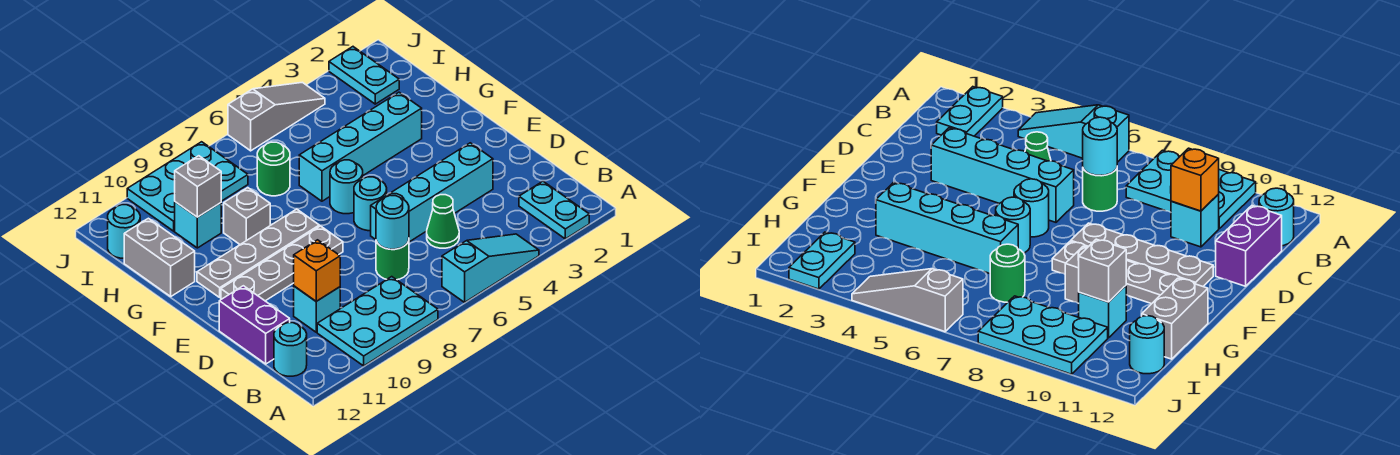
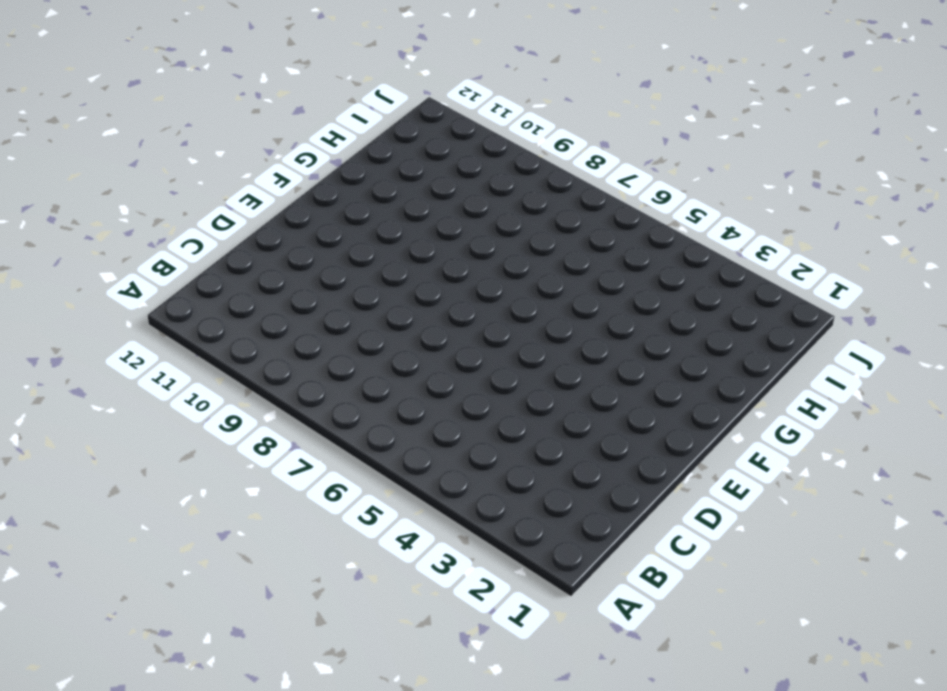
none -> cyan plate A2:B2 level 1
none -> cyan slope A4:A6 level 1 top 6
none -> cyan plate A8:B10 level 1

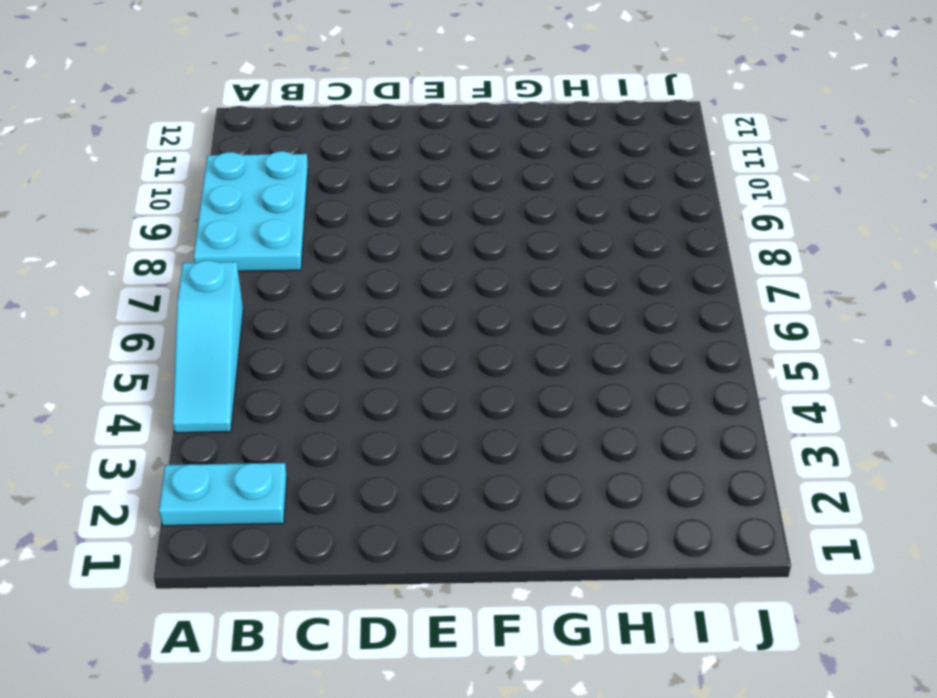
none -> cyan round brick B12 level 1
none -> green cone C5 level 1
none -> green round brick C7 level 1

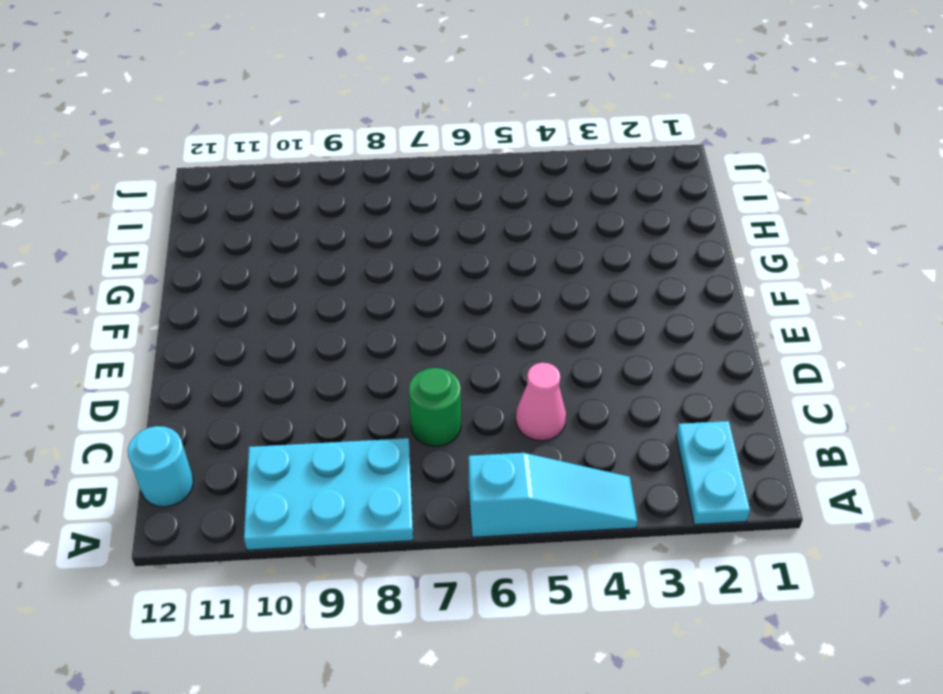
pink cone C5 level 1 -> green cone C5 level 1
none -> cyan brick C10 level 1
none -> purple brick C12:D12 level 1
none -> cyan brick D3:D6 level 1

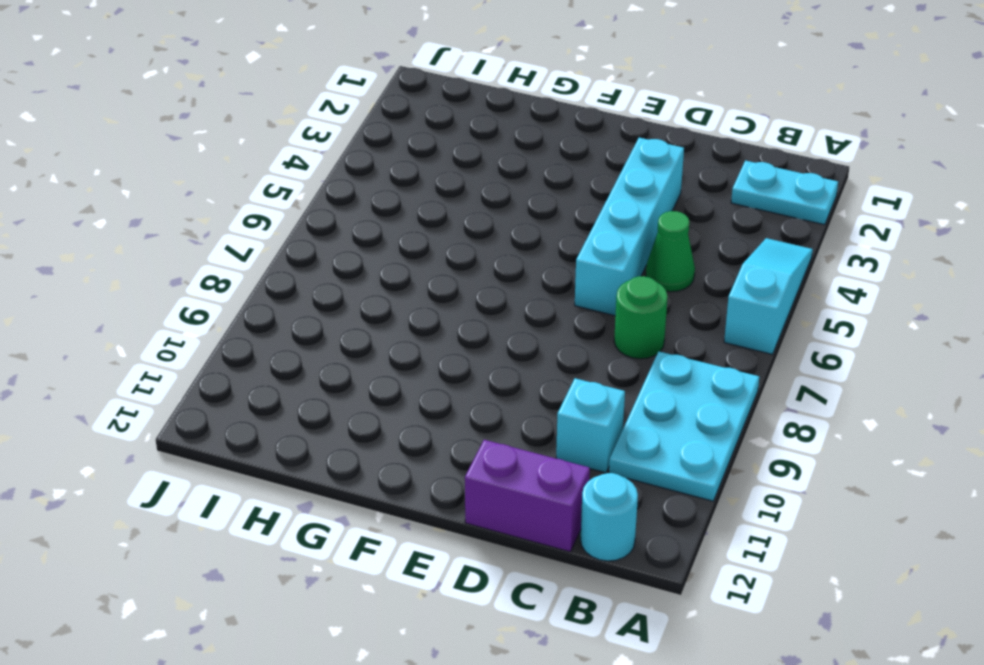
none -> cyan round brick E6 level 1
none -> grey plate E8:E11 level 1
none -> cyan round brick F6 level 1

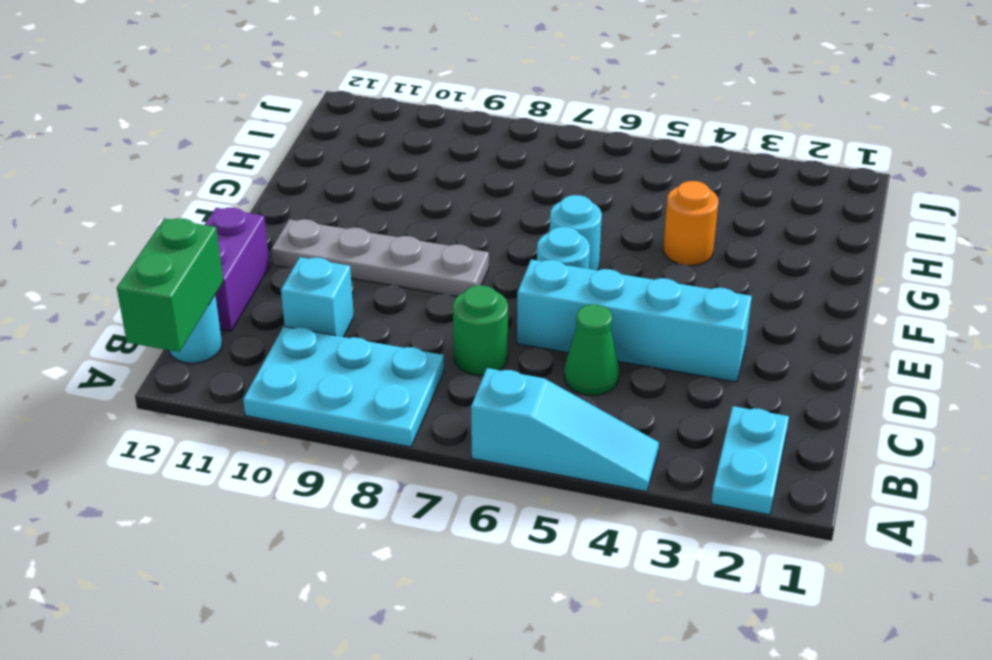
green brick A12:B12 level 2 -> none
orange round brick G4 level 1 -> cyan brick G3:G6 level 1
none -> grey plate F8:F11 level 1
none -> grey brick G9 level 1
none -> grey brick G12:H12 level 1

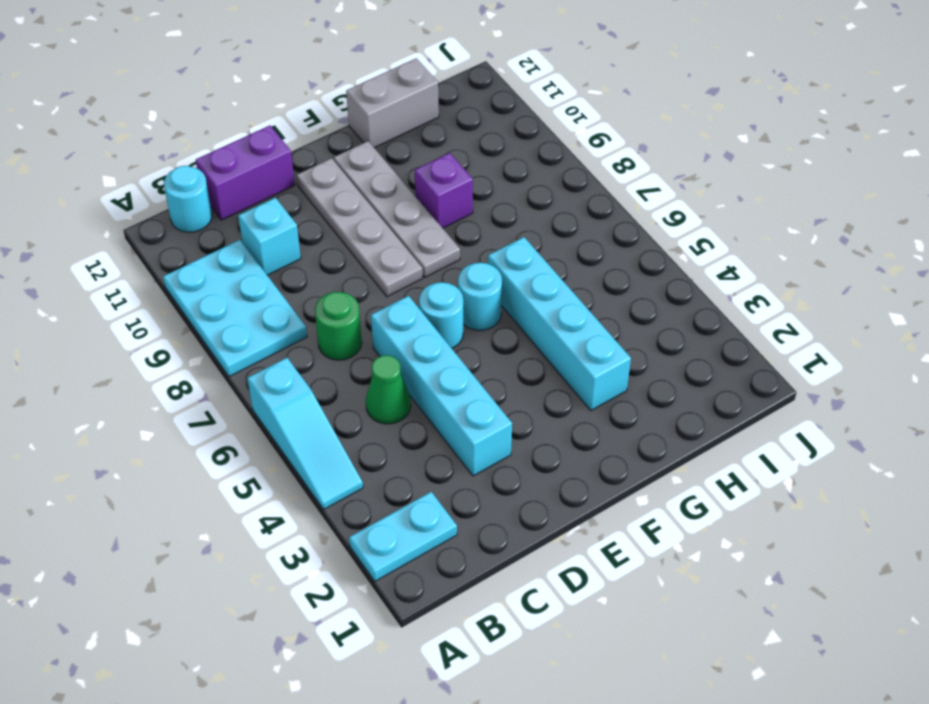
purple brick G9 level 1 -> grey brick G9 level 1
none -> green round brick H7 level 1
none -> cyan brick H10 level 1
none -> cyan plate I2:J2 level 1

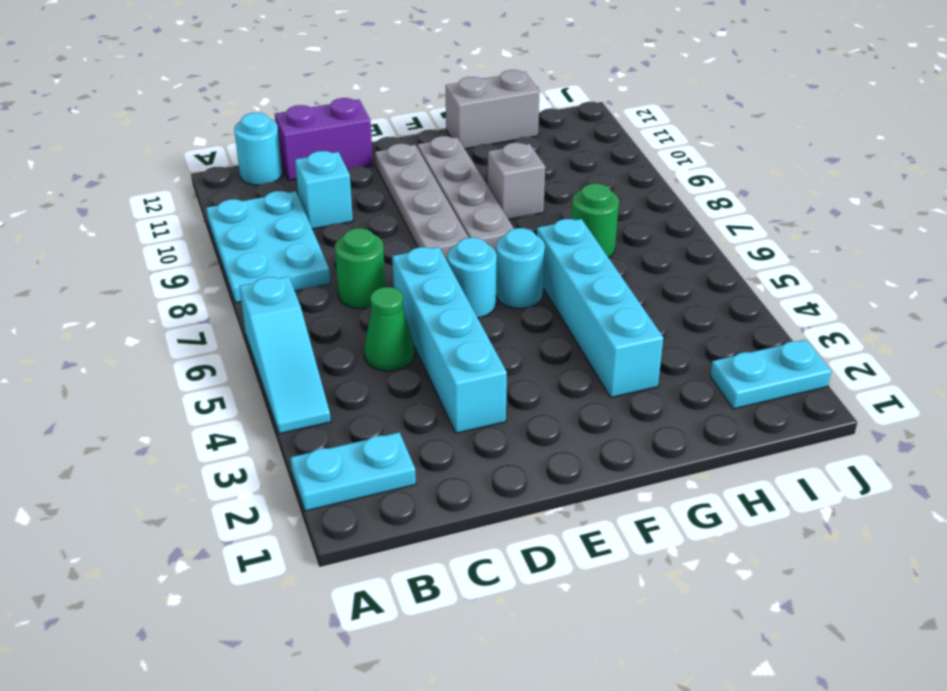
none -> cyan brick H10 level 1
none -> cyan plate I8:J10 level 1
none -> cyan round brick I12 level 1

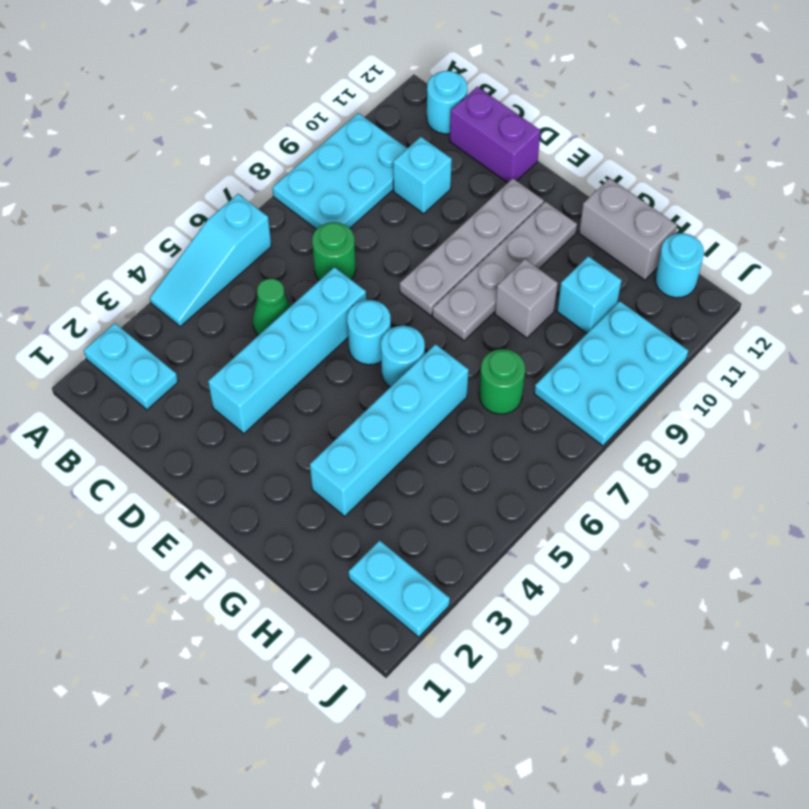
none -> grey slope J4:J6 level 1 top 6
none -> cyan round brick C7 level 2
none -> orange brick C10 level 2

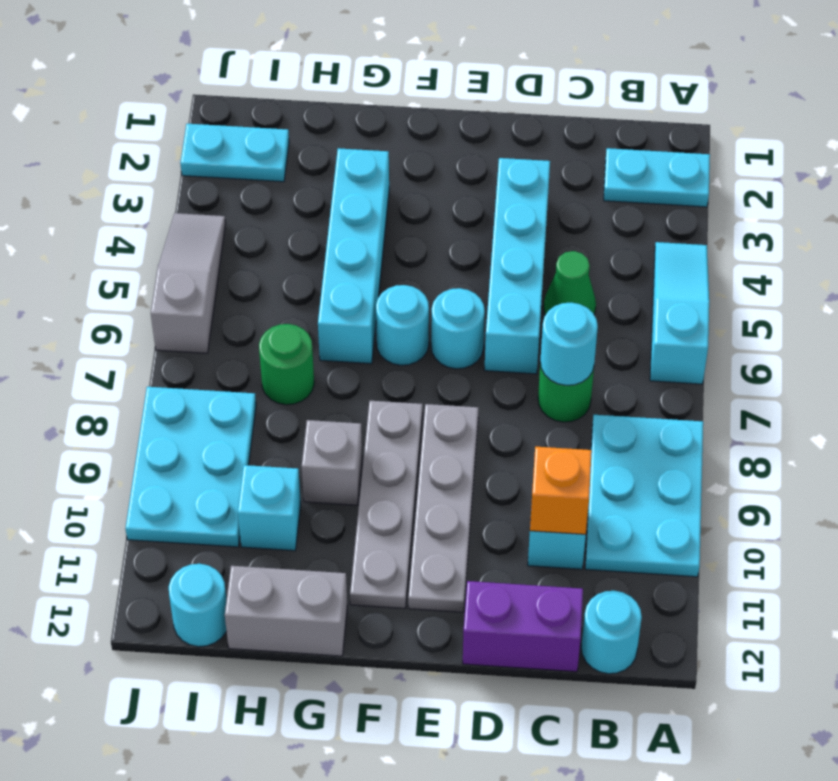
none -> grey brick H10 level 2

